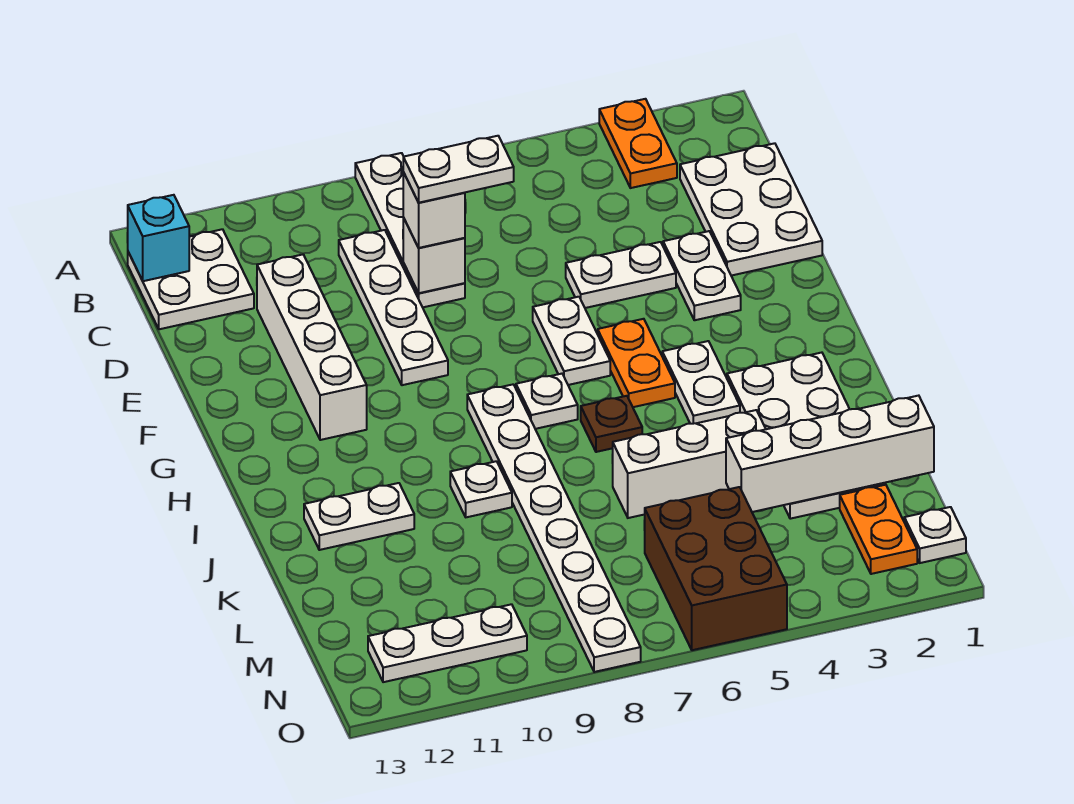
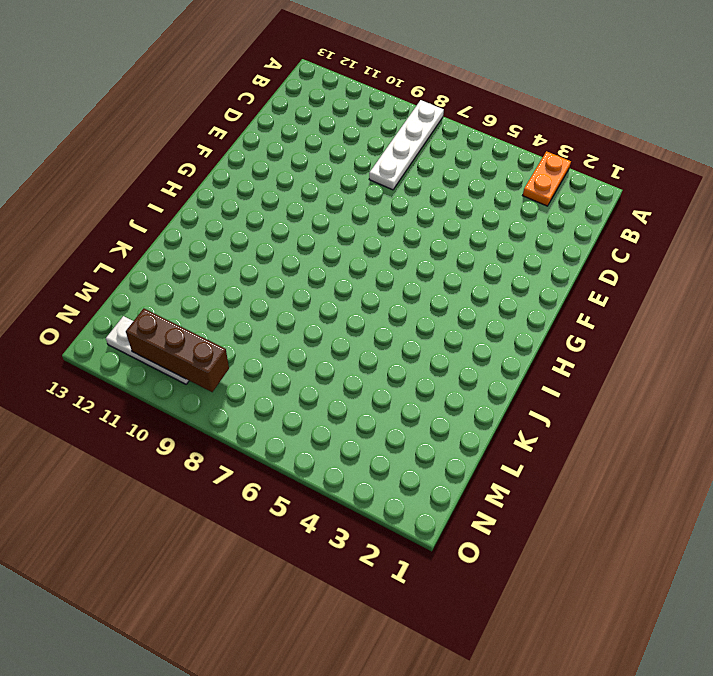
brown brick N9:N11 level 2 -> none
none -> white plate B12:C13 level 1
none -> white plate C1:E2 level 1
none -> white plate C9:F9 level 1

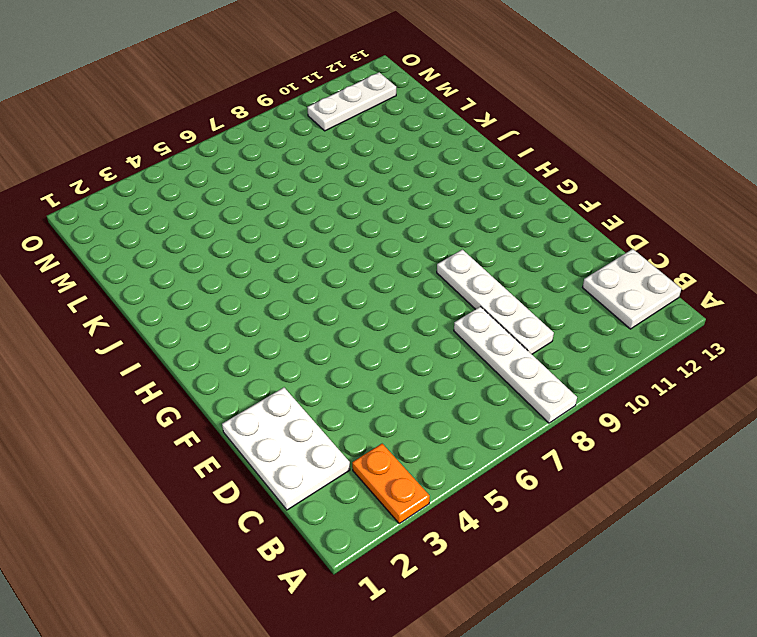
none -> white brick D11:G11 level 1
none -> white plate E3:F3 level 1
none -> white plate E4:E5 level 1

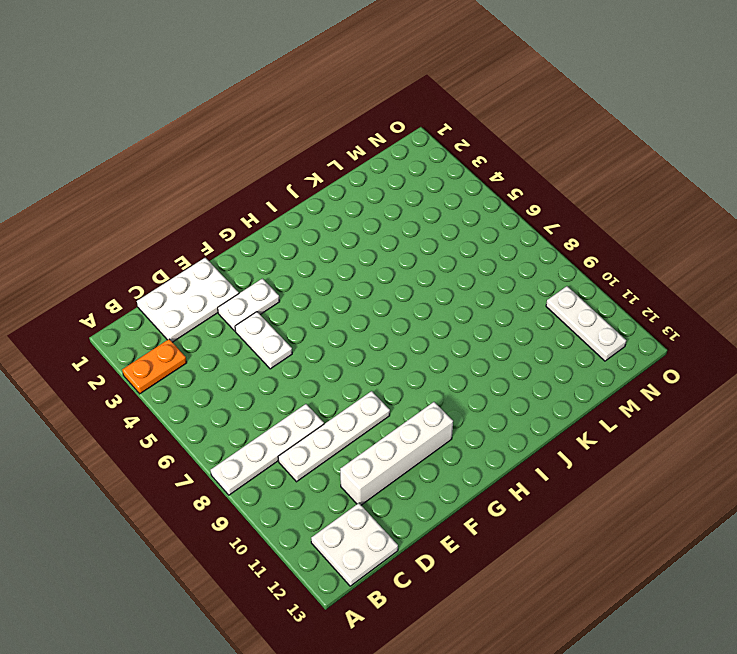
none -> white plate F6:G6 level 1
none -> orange plate G5:H5 level 1
none -> white plate H4:I4 level 1

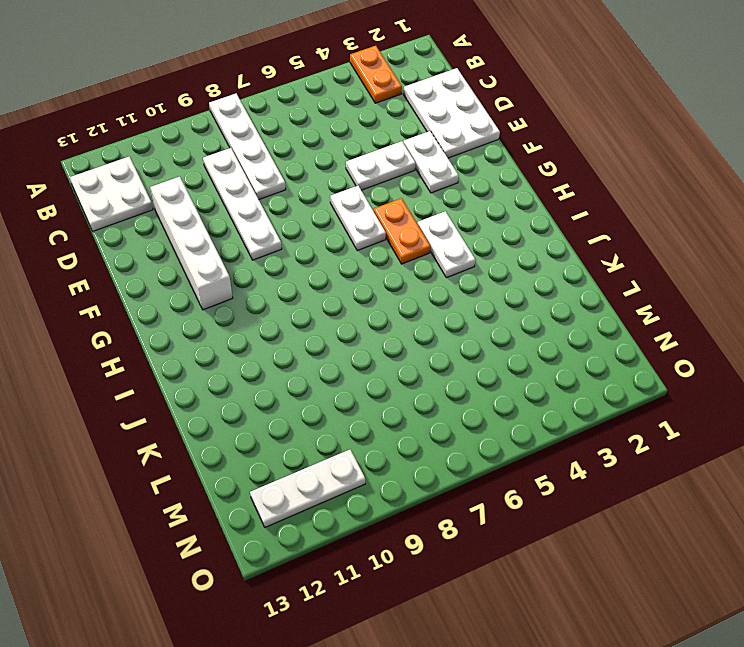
none -> white plate H7 level 1
none -> white plate H8:O8 level 1
none -> white plate I2:L3 level 1

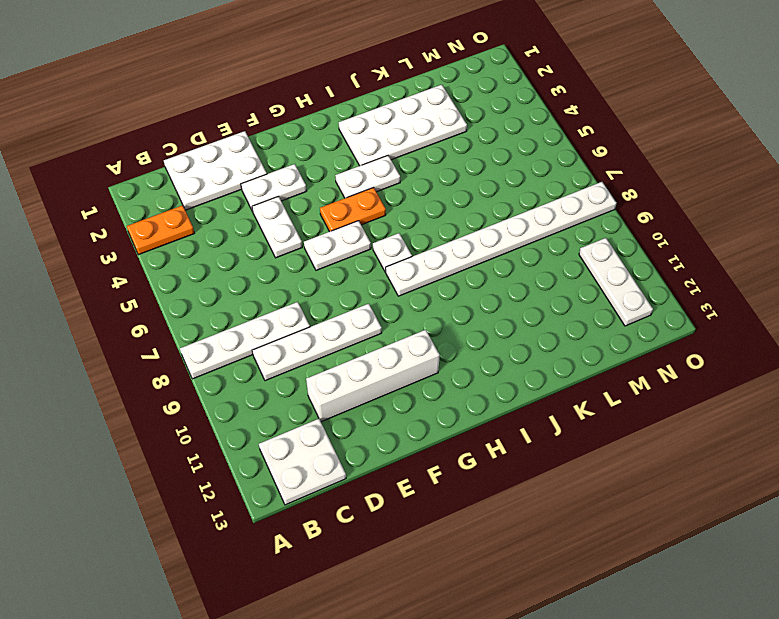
none -> brown plate I6 level 1
none -> white plate J9 level 1
none -> white plate J11:J12 level 1

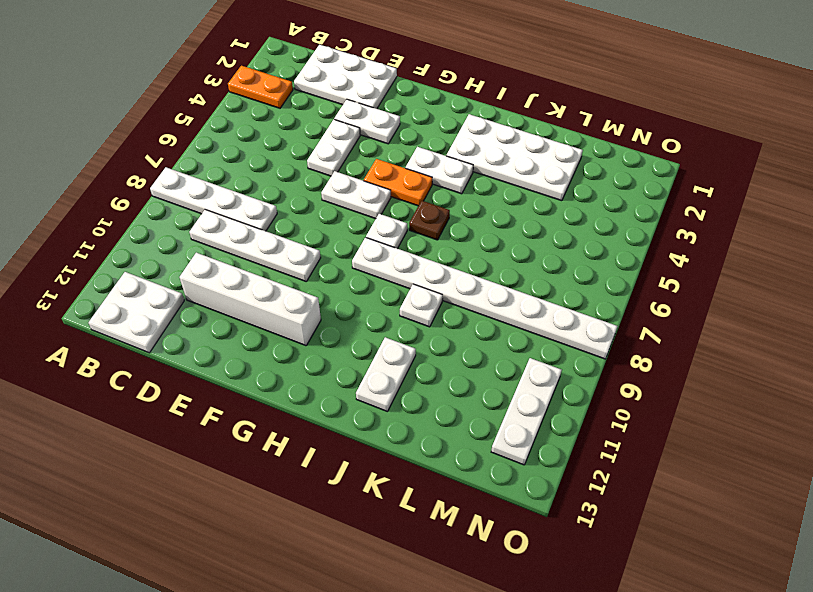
none -> white brick K4:K6 level 1
none -> orange plate M2:N2 level 1
none -> brown brick M5:O6 level 1

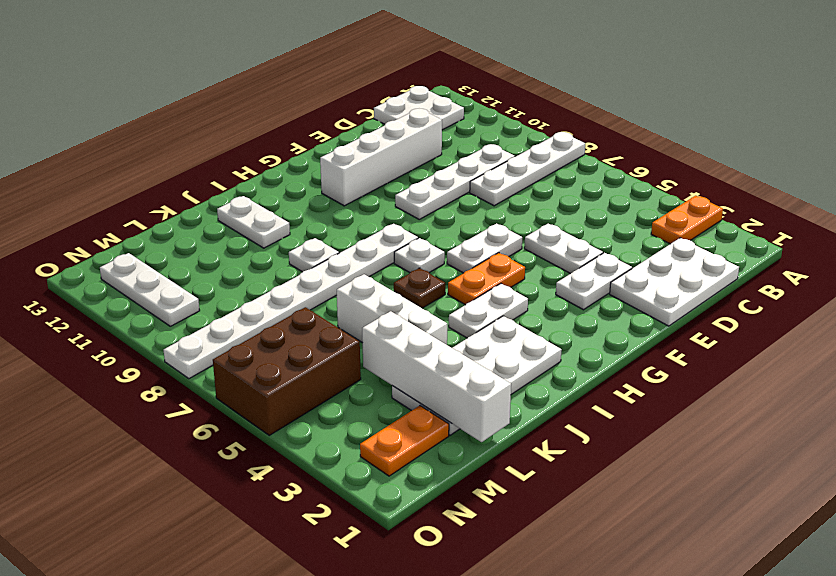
none -> white plate N1 level 1
none -> cyan brick B13 level 2
none -> white brick D8 level 2

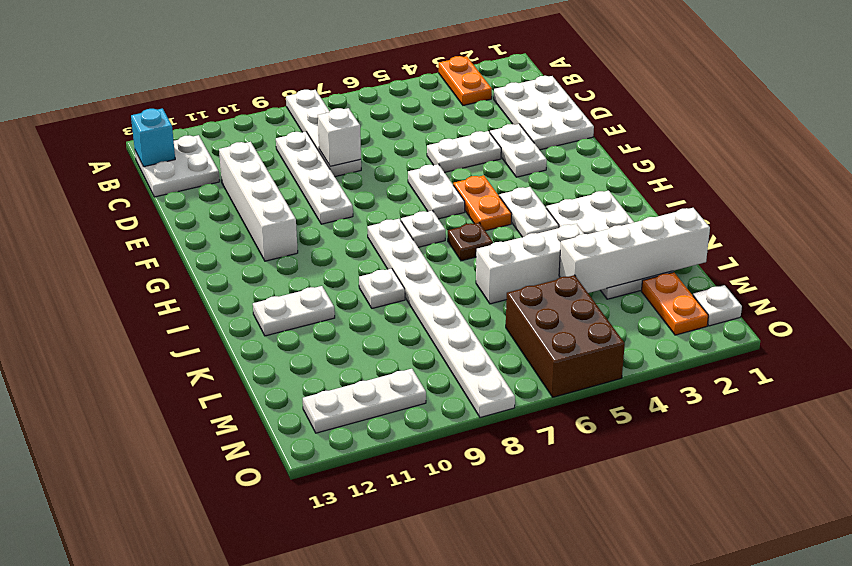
none -> white brick D8 level 3
none -> white plate D7:D8 level 4

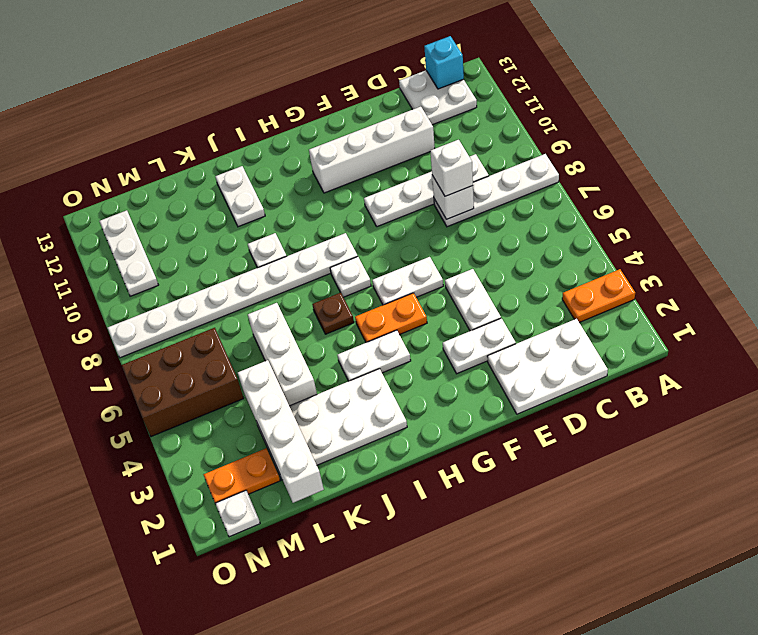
none -> white plate D7:D8 level 4

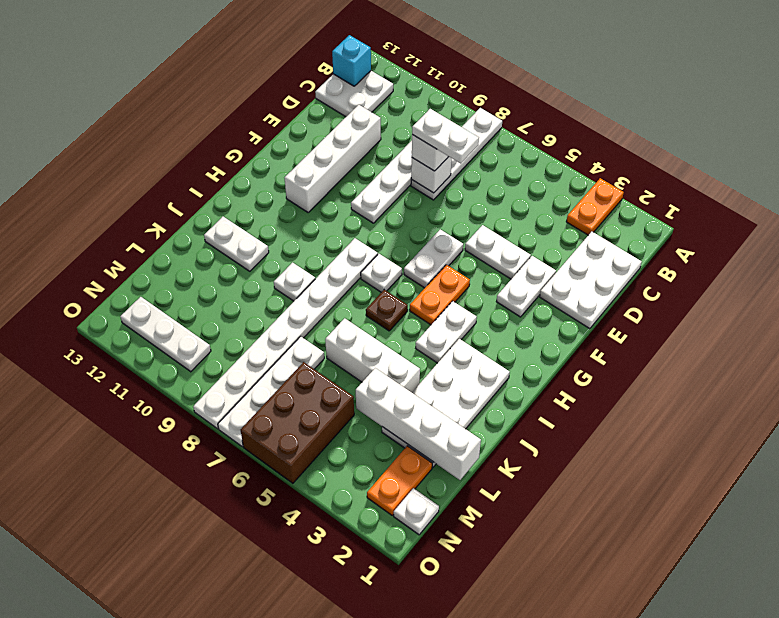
white plate L7:O7 level 1 -> none

